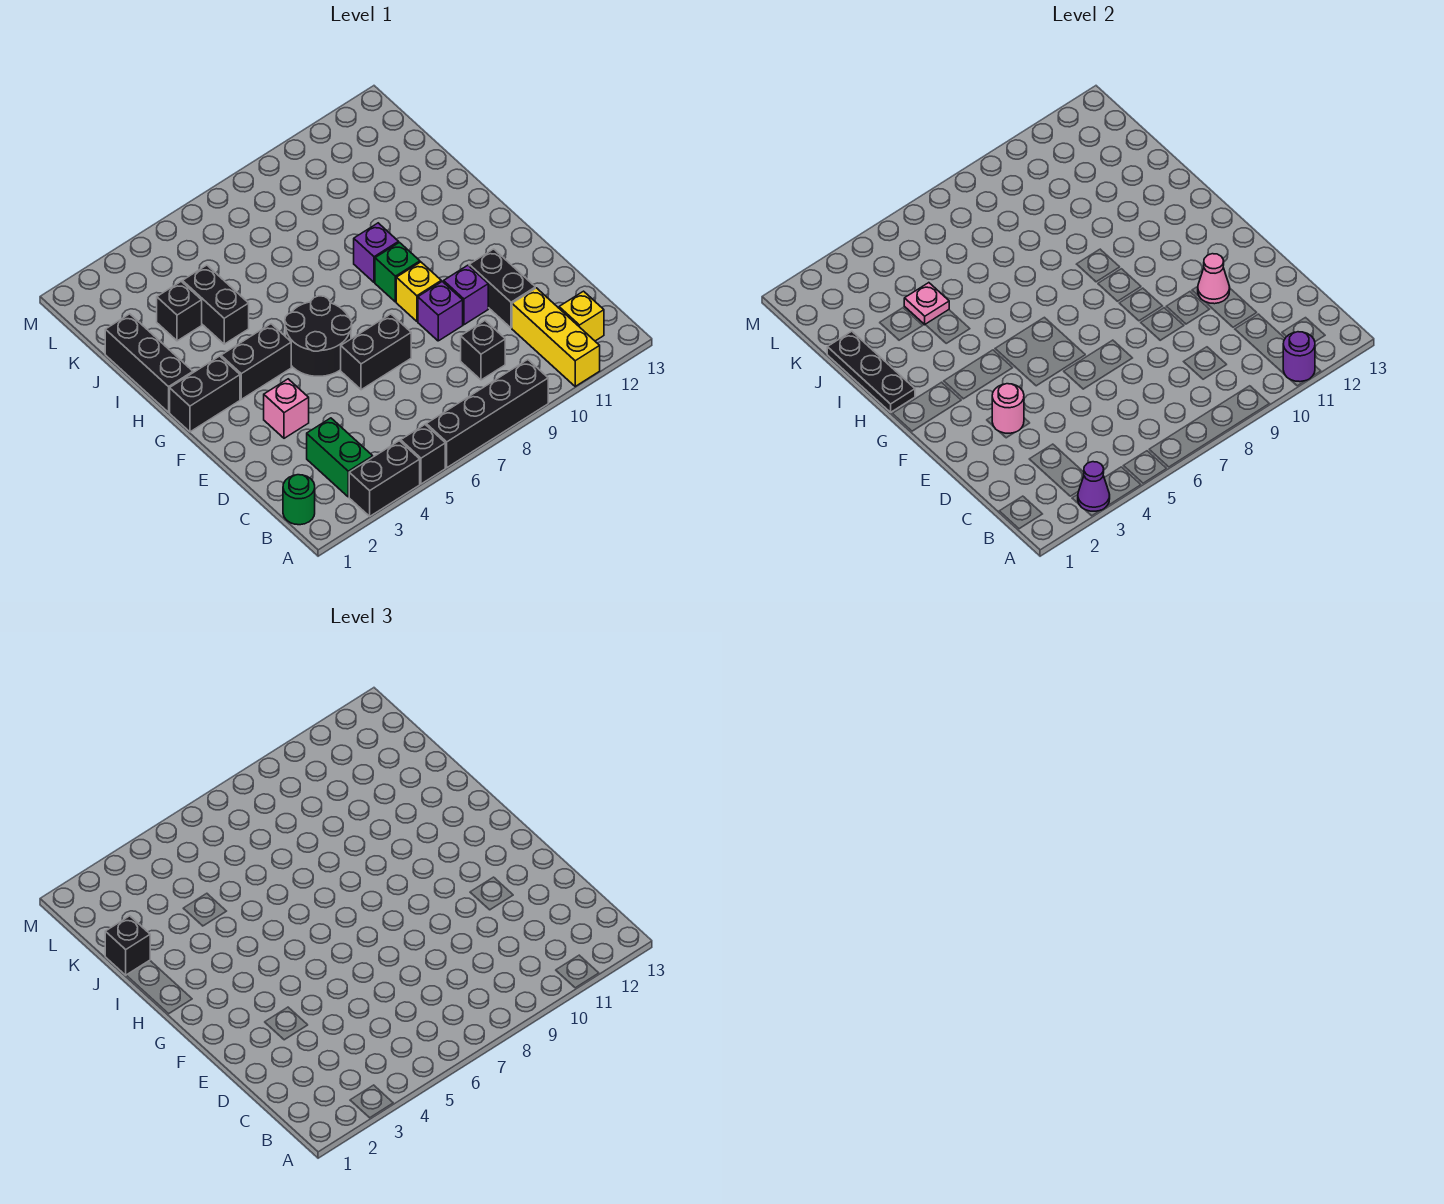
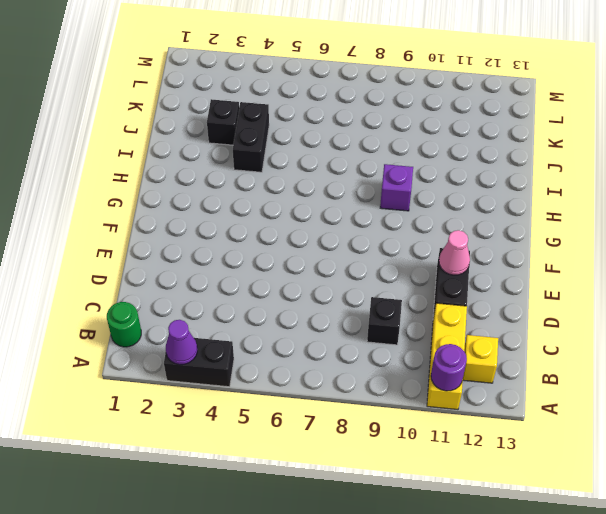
none -> black brick A5 level 1
none -> black brick A6:A9 level 1
none -> green brick B3:C3 level 1

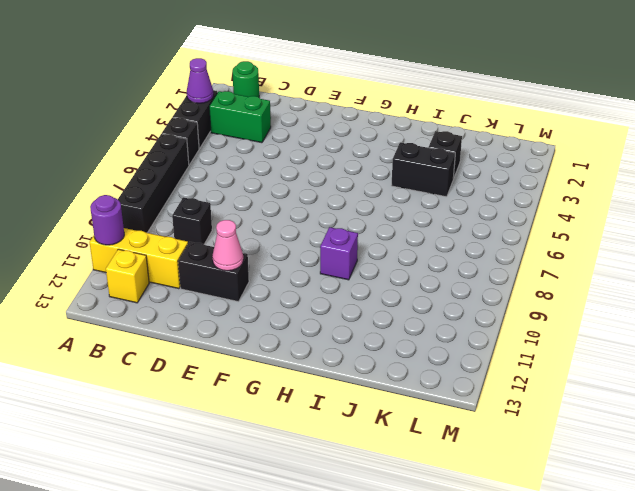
none -> pink brick E3 level 1
none -> black brick E6:E7 level 1
none -> purple brick E9 level 1

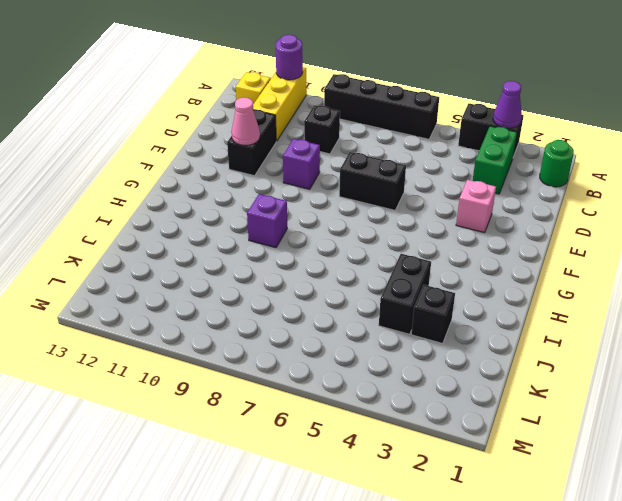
none -> black brick A5 level 1
none -> purple brick E10 level 1
none -> black round brick F5:G6 level 1

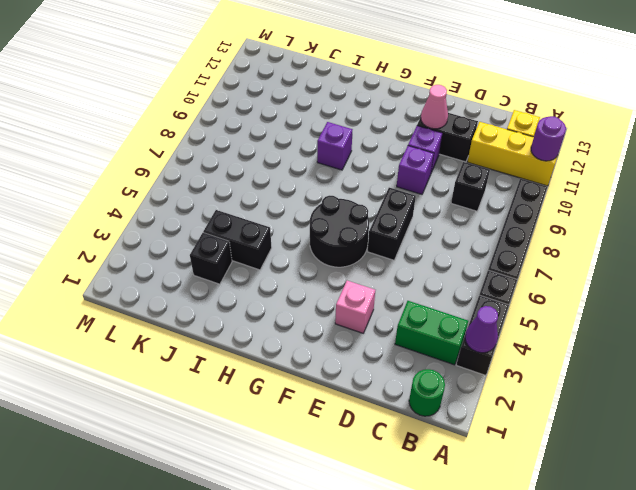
none -> yellow brick F9 level 1
none -> black brick G1:G2 level 1
none -> black brick G3:G4 level 1

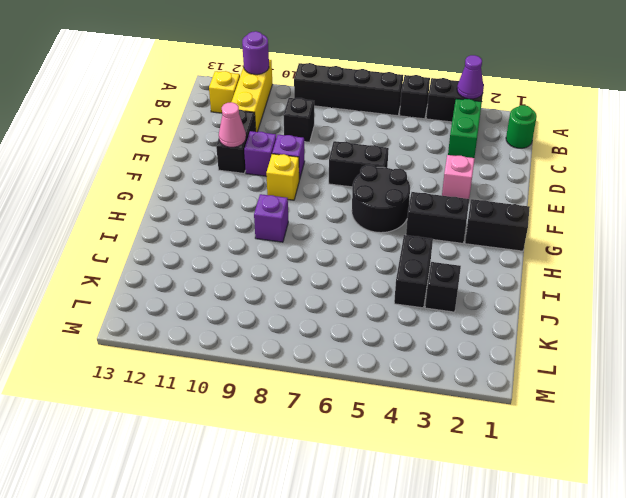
none -> green brick G9 level 1
none -> black brick H1:J1 level 1
none -> pink round brick E3 level 2

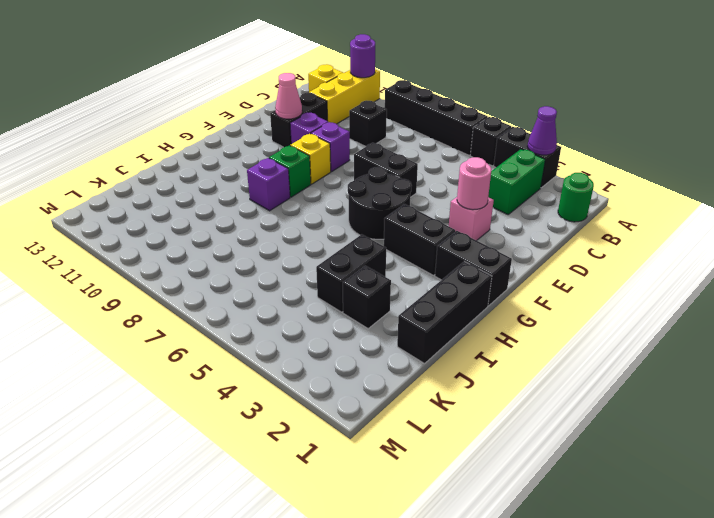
none -> black plate H1:J1 level 2
none -> pink plate J4 level 2
none -> black brick J1 level 3

